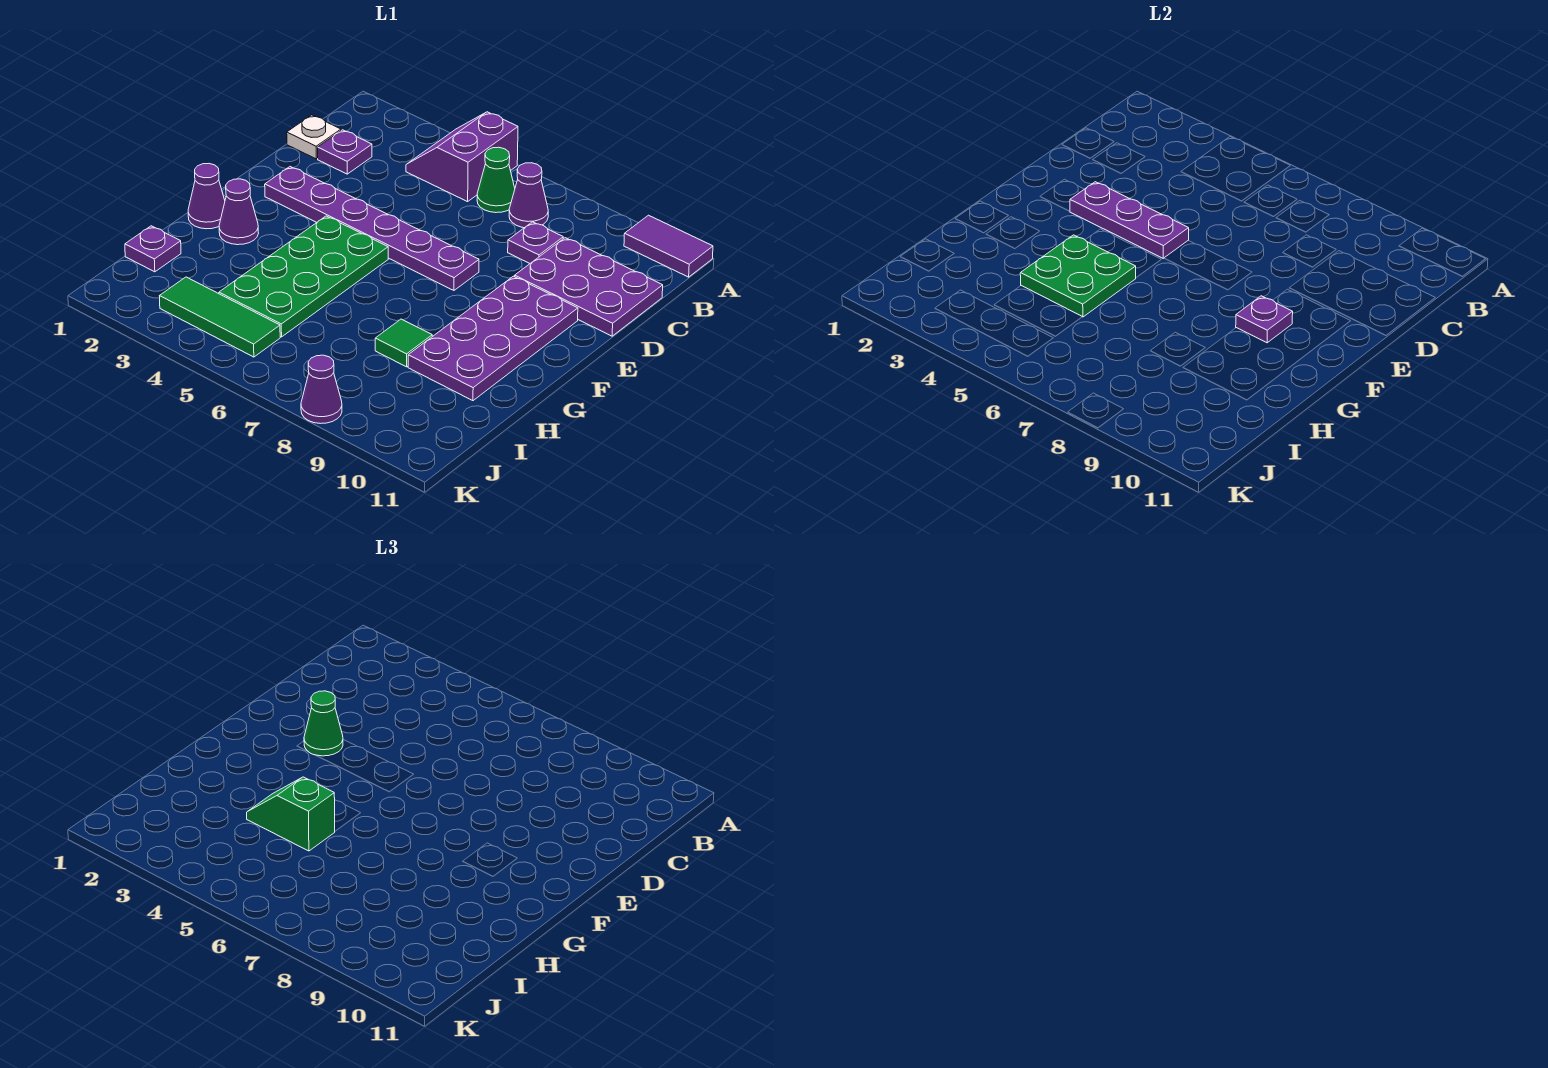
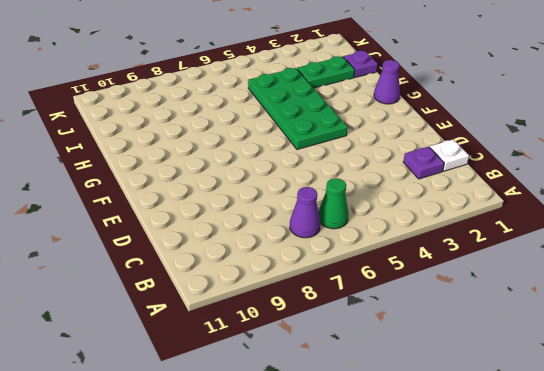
green plate I2:I3 level 1 -> none
none -> purple slope A4:B5 level 1 top 5
none -> purple tile A10:A11 level 1
none -> purple plate C8 level 1

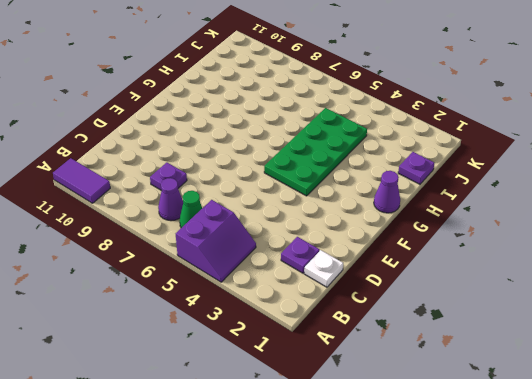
none -> purple plate C9:D11 level 1
none -> purple plate E2:E7 level 1
none -> purple plate E9:H10 level 1

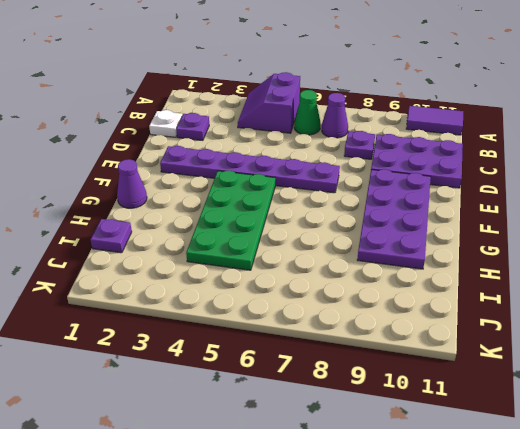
none -> purple cone G2 level 1
none -> green tile H8 level 1
none -> green tile J3:J5 level 1

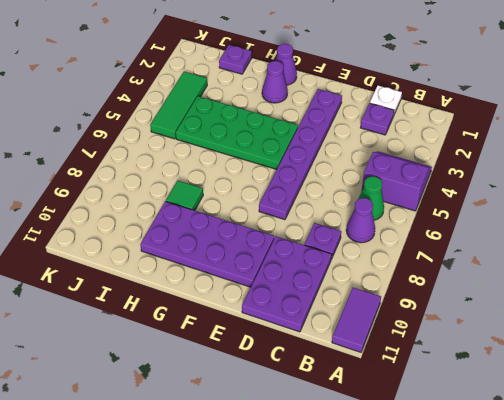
none -> purple cone K8 level 1
none -> purple plate E3:E5 level 2
none -> purple plate F9 level 2

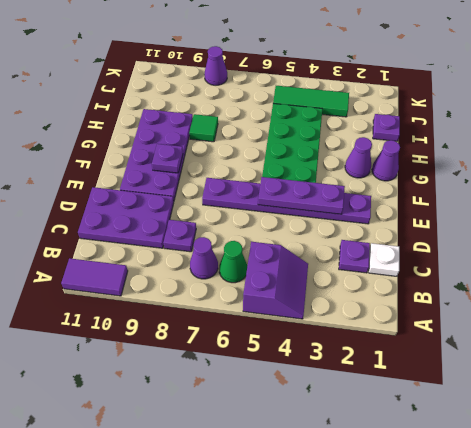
none -> green plate G4:H5 level 2
none -> green cone E3 level 3
none -> green slope H4:H5 level 3 top 5

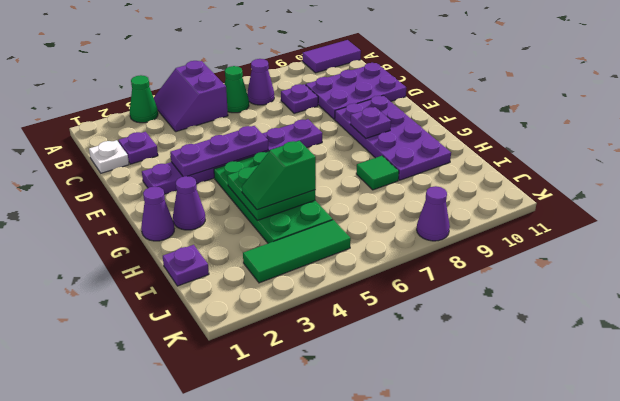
green cone A3 level 1 -> green cone E3 level 3

